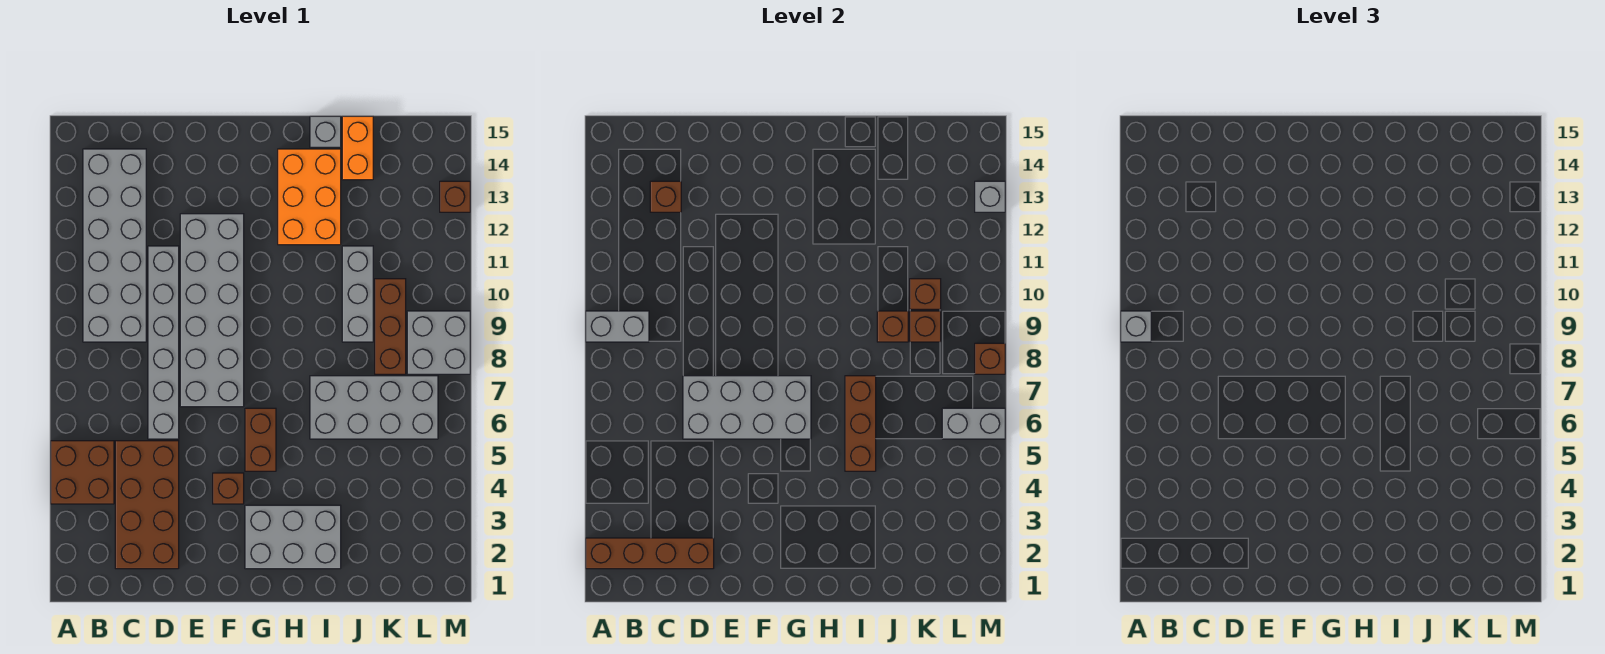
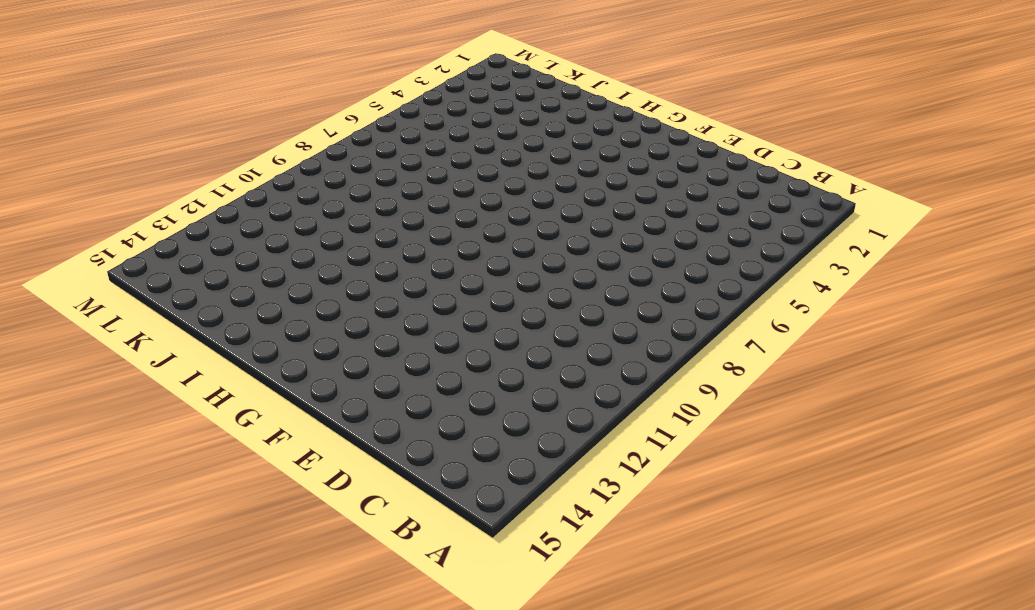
none -> brown brick A4:B5 level 1
none -> grey brick B9:C14 level 1
none -> brown brick C2:D5 level 1

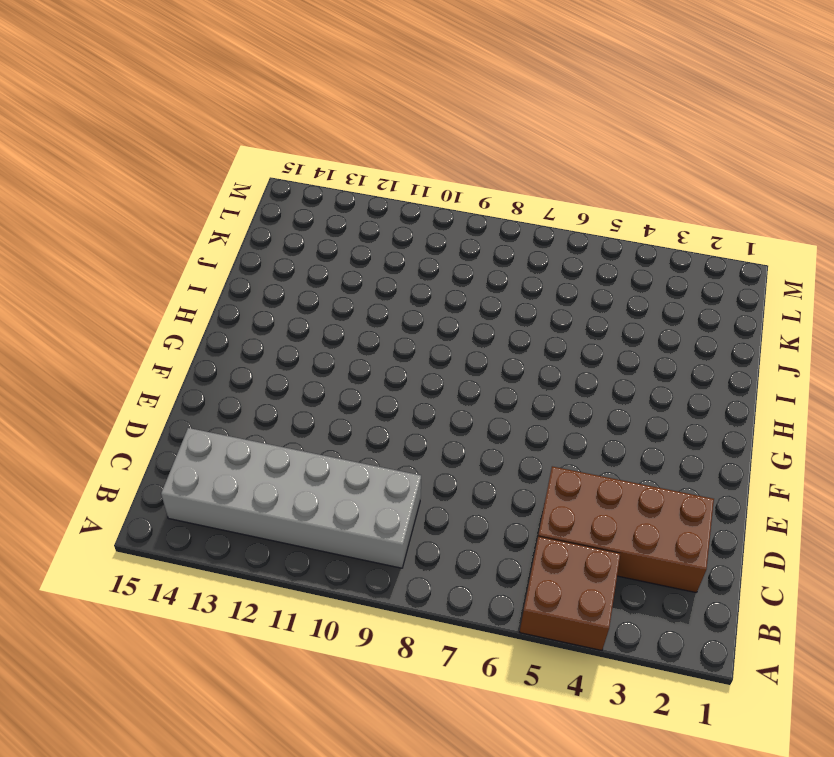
none -> grey brick D6:D11 level 1
none -> grey brick E7:F12 level 1
none -> brown brick F4 level 1

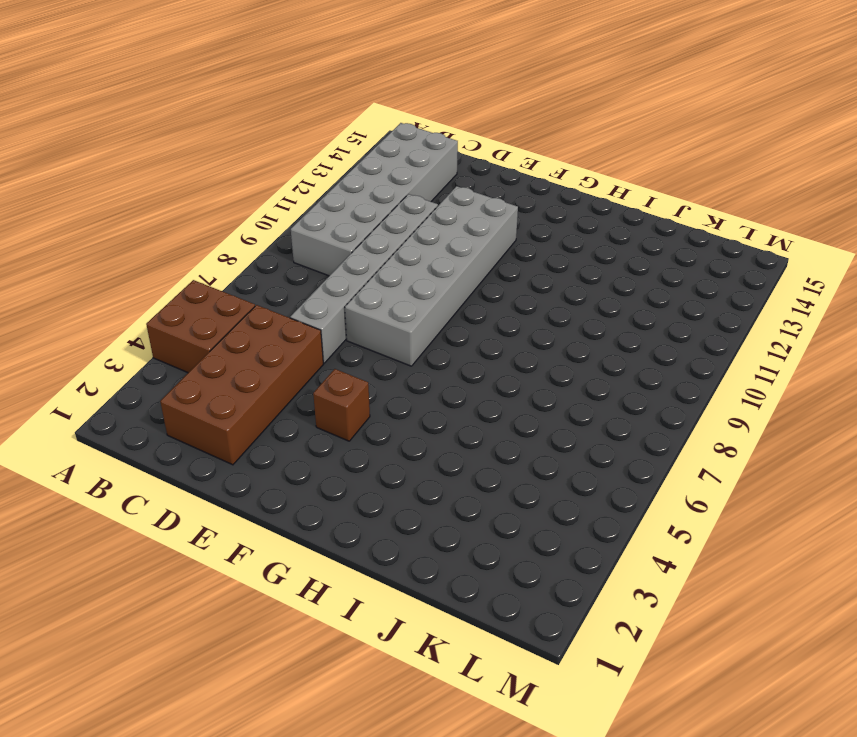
none -> grey brick G2:I3 level 1
none -> brown brick G5:G6 level 1
none -> orange brick H12:I14 level 1

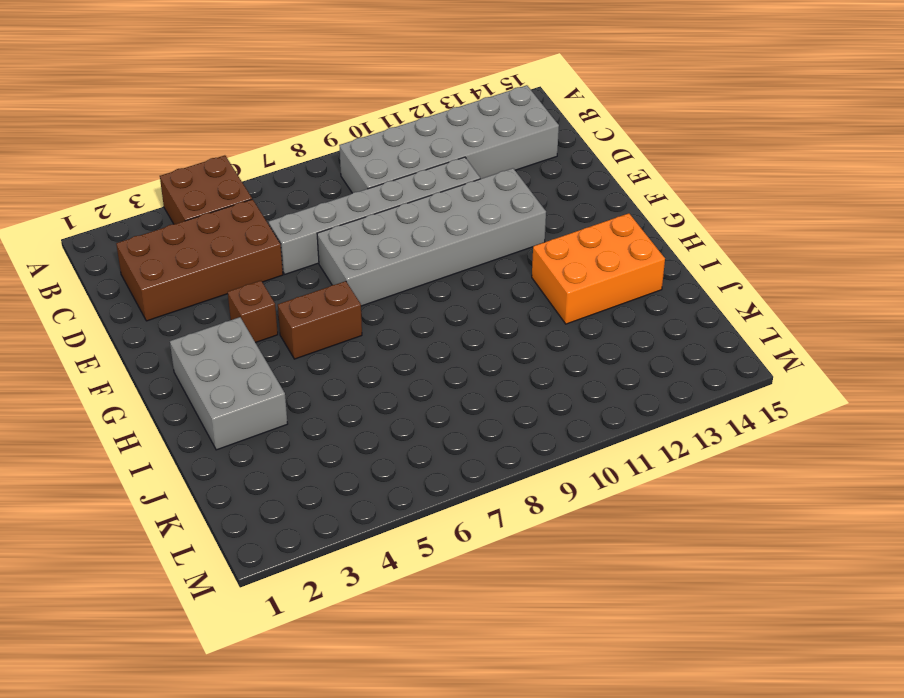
none -> grey brick I6:L7 level 1
none -> grey brick I15 level 1
none -> grey brick J9:J11 level 1

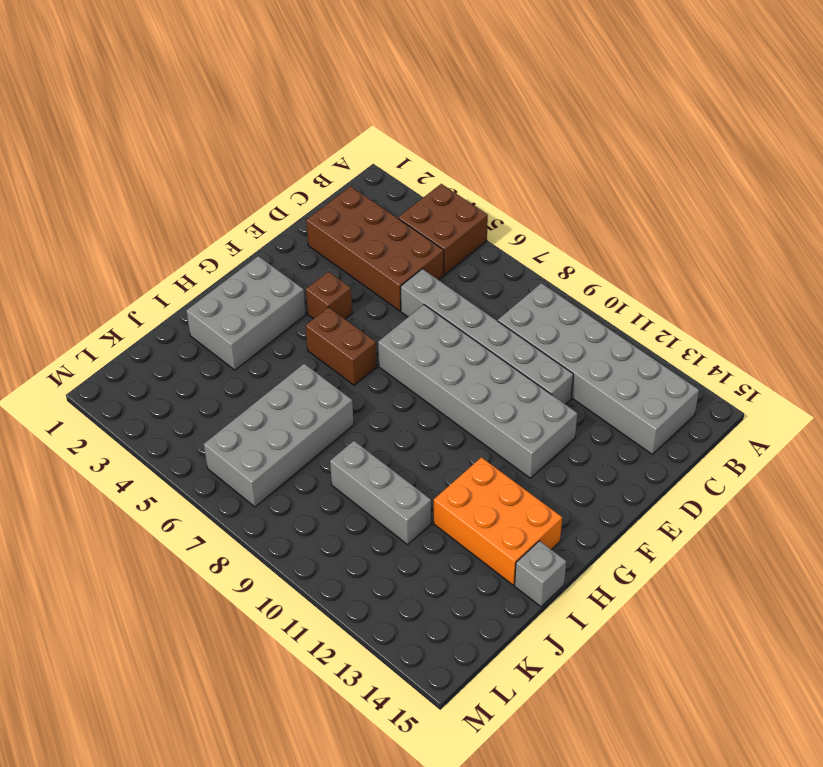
none -> orange brick J14:J15 level 1
none -> brown brick K8:K10 level 1
none -> grey brick L8:M9 level 1

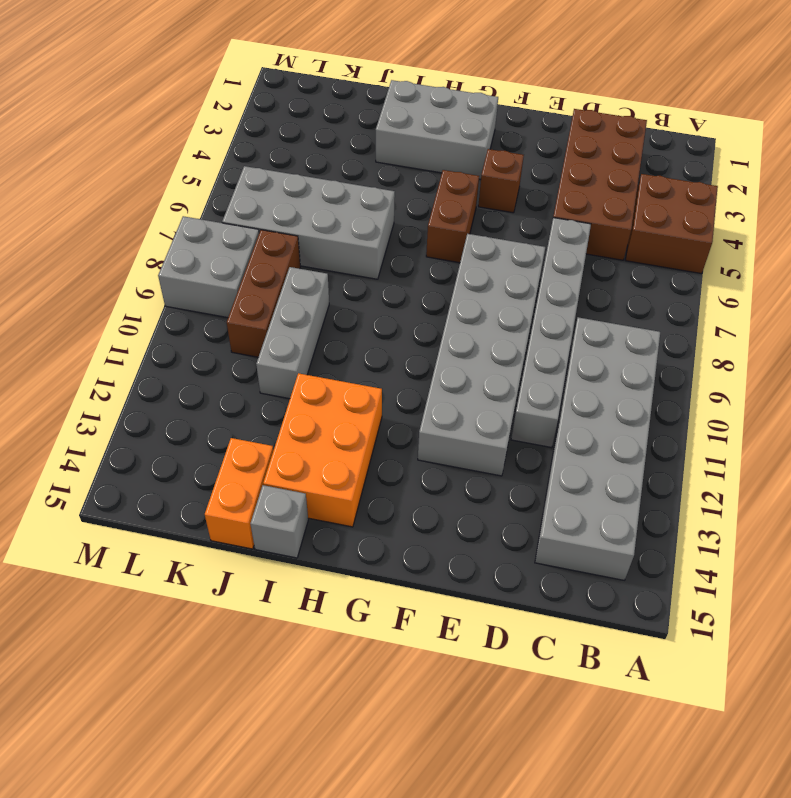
none -> brown brick M13 level 1
none -> brown brick A2:D2 level 2
none -> grey brick A9:B9 level 2

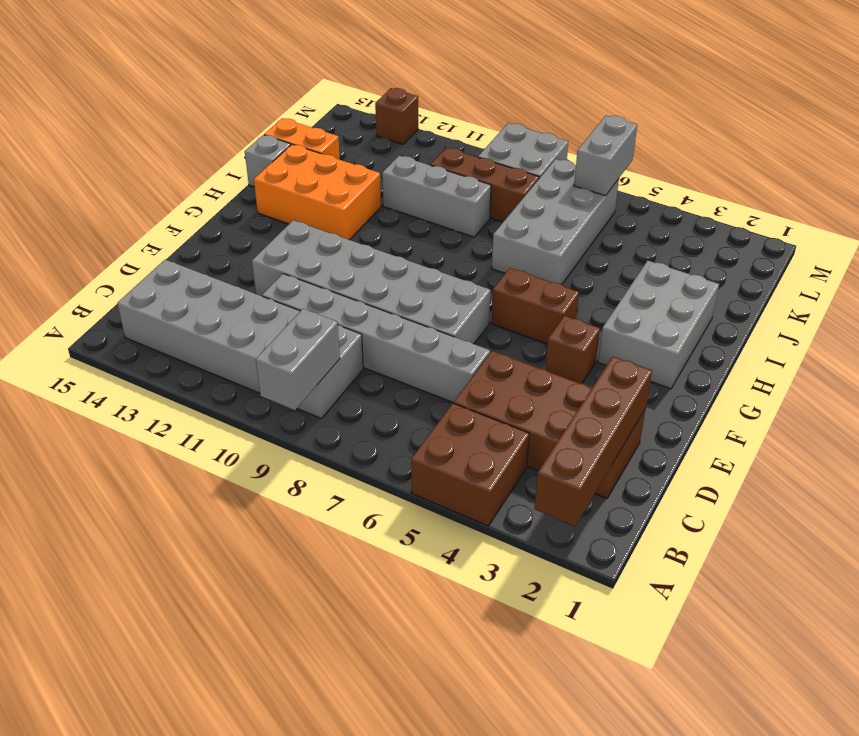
none -> brown brick C13 level 2
none -> grey brick D6:G7 level 2
none -> brown brick I5:I7 level 2

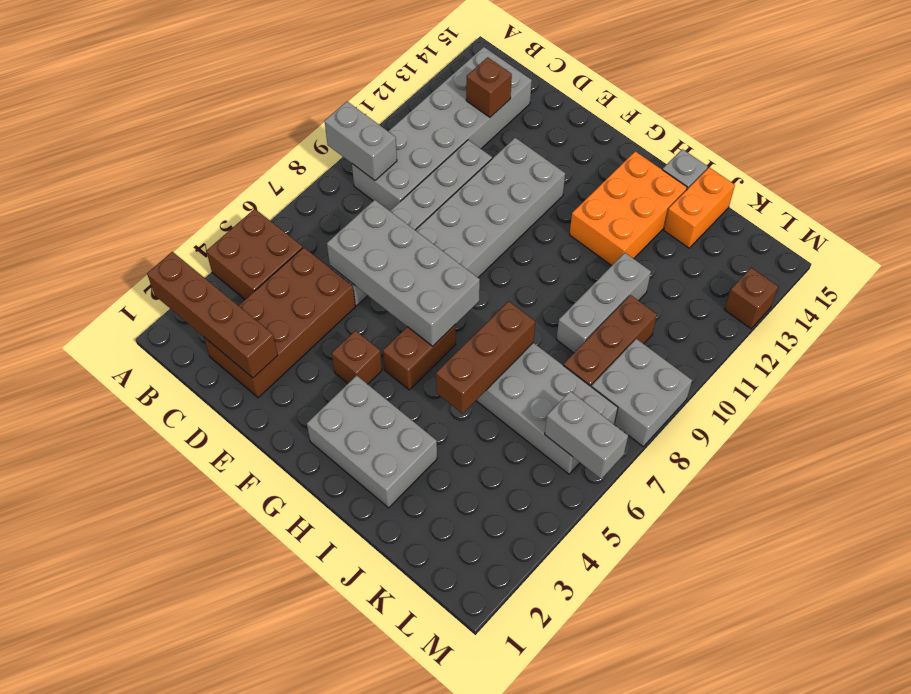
none -> brown brick J9 level 2
none -> brown brick K9 level 2
none -> brown brick K10 level 2

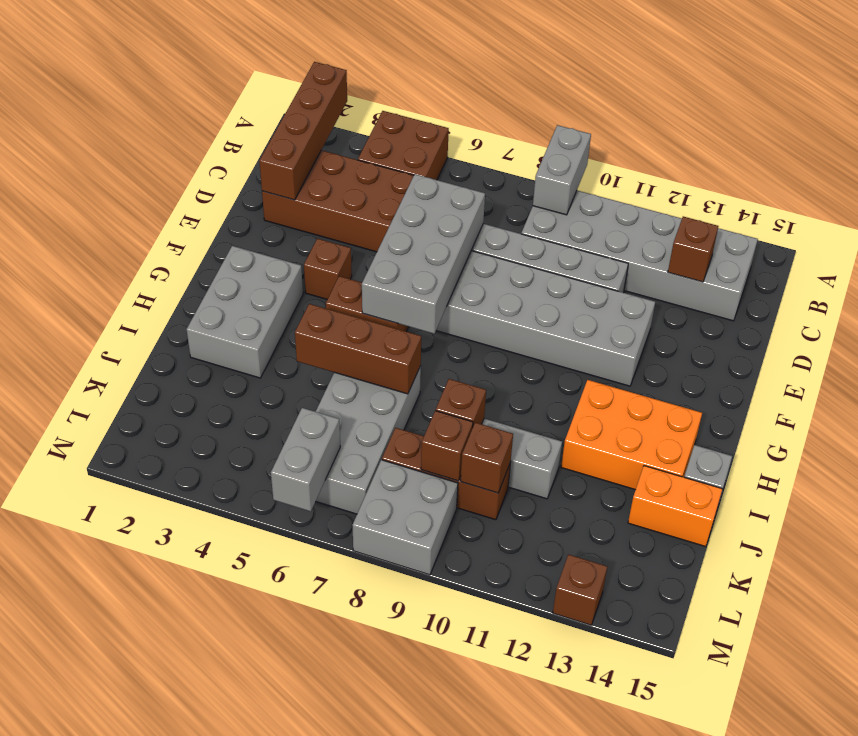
none -> brown brick M8 level 2
none -> grey brick M13 level 2
none -> grey brick A9 level 3

